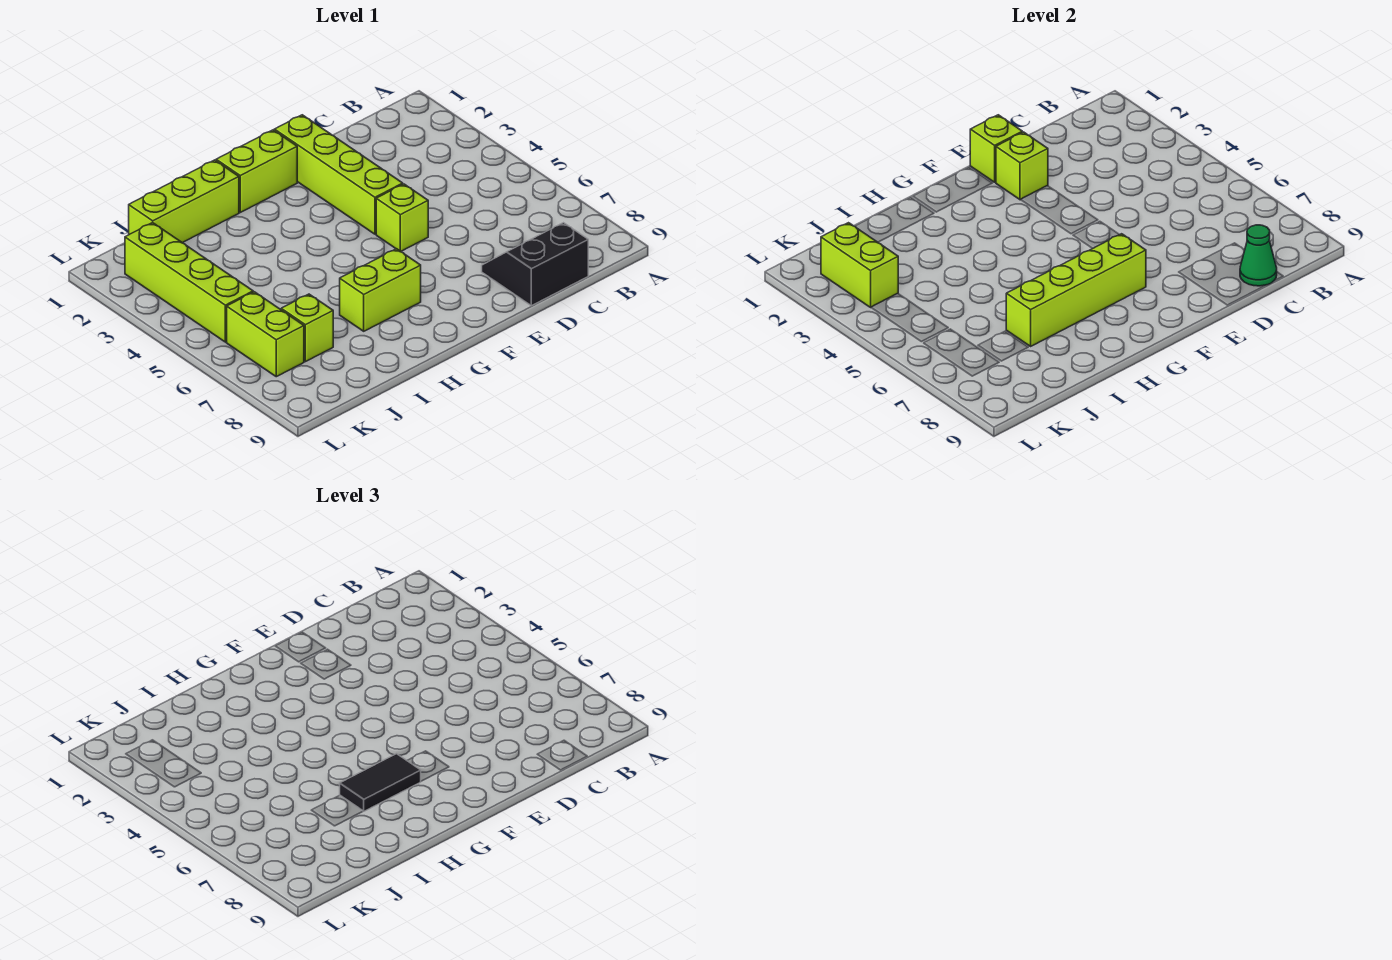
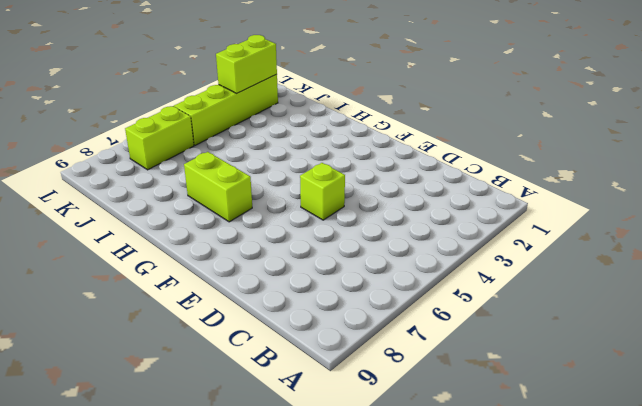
none -> black slope C8:D9 level 1 top 9
none -> lime brick E1:E4 level 1
none -> lime brick F1:G1 level 1

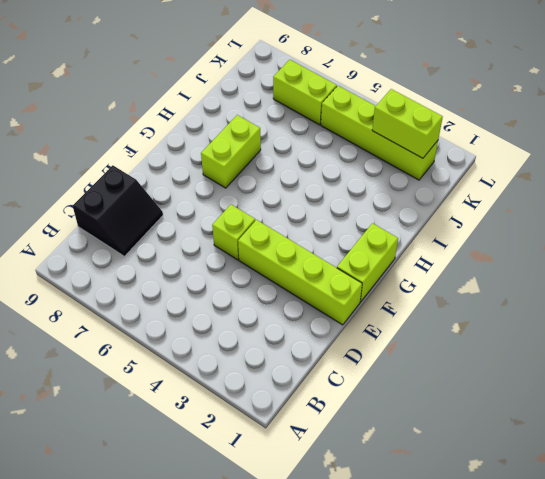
none -> lime brick H1:J1 level 1
none -> lime brick J7 level 1
none -> green cone C9 level 2

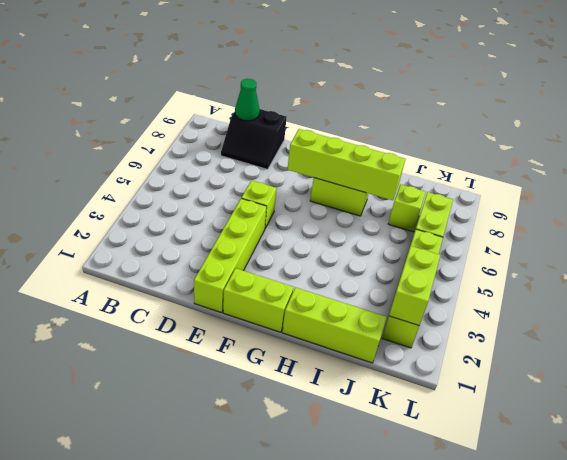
none -> lime brick E1 level 2
none -> lime brick E2 level 2
none -> black tile G7:H7 level 3

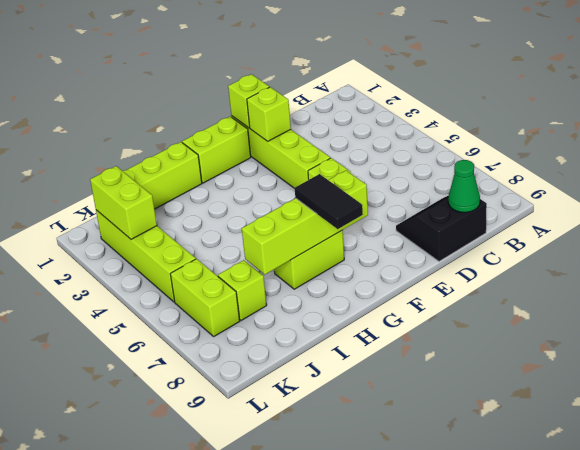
black tile G7:G8 level 3 -> black tile G7:H7 level 3

